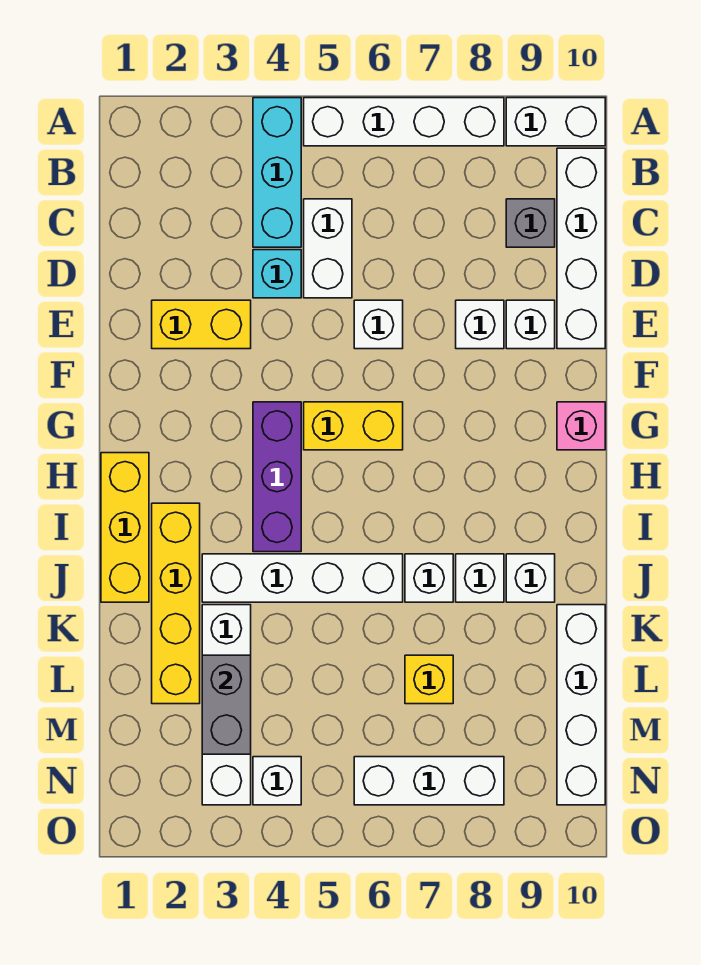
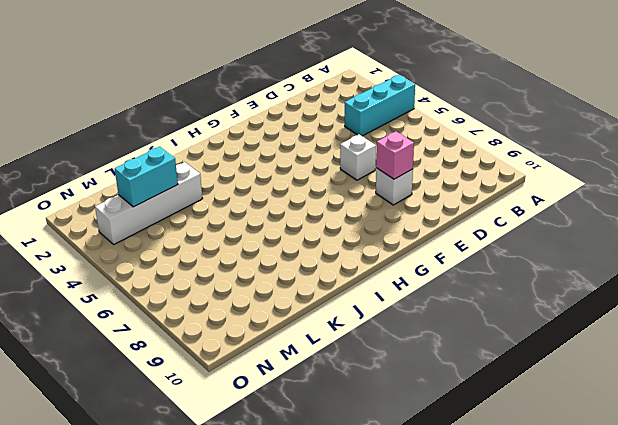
pink brick E8 level 2 -> pink brick G10 level 1
cyan brick L3:M3 level 2 -> grey brick L3:M3 level 2
none -> white brick A5:A8 level 1
none -> white brick A9:A10 level 1
none -> white brick B10:E10 level 1

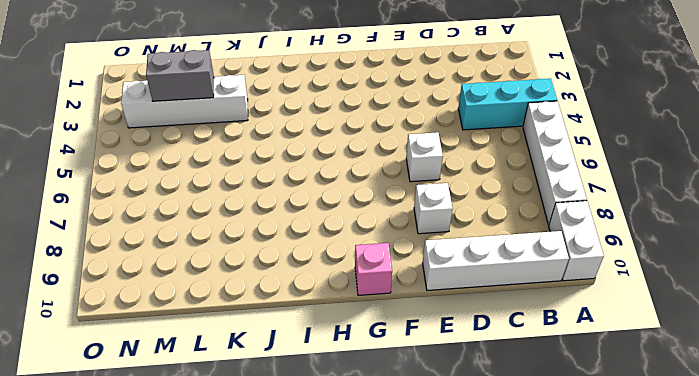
none -> white brick C5:D5 level 1
none -> grey brick C9 level 1
none -> cyan brick D4 level 1

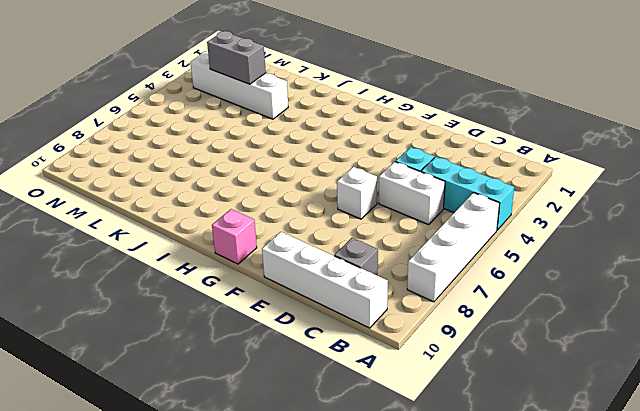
none -> white brick A9:A10 level 1
none -> yellow brick E2:E3 level 1
none -> white brick E8 level 1

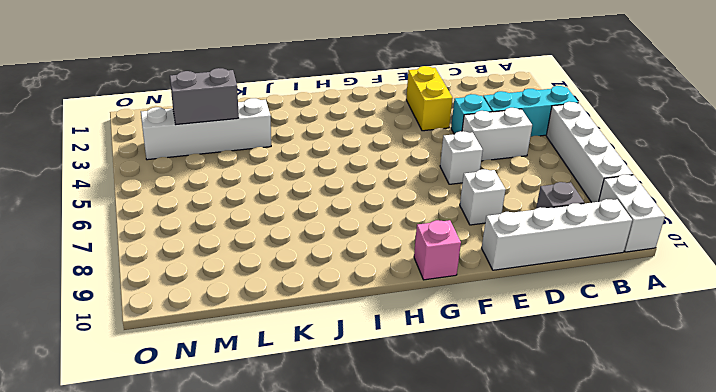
none -> white brick E9 level 1
none -> purple brick G4:I4 level 1
none -> yellow brick G5:G6 level 1

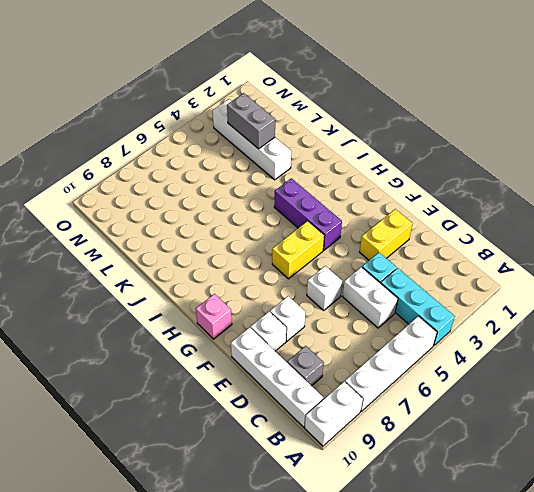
none -> yellow brick H1:J1 level 1
none -> yellow brick I2:L2 level 1
none -> white brick J3:J6 level 1

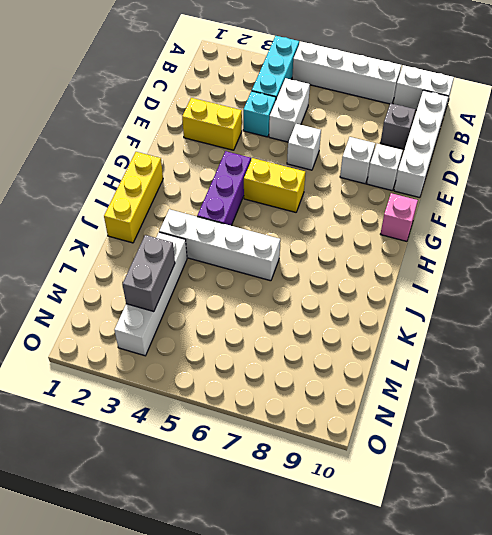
none -> yellow brick I2:L2 level 1
none -> white brick J7 level 1
none -> white brick J8 level 1

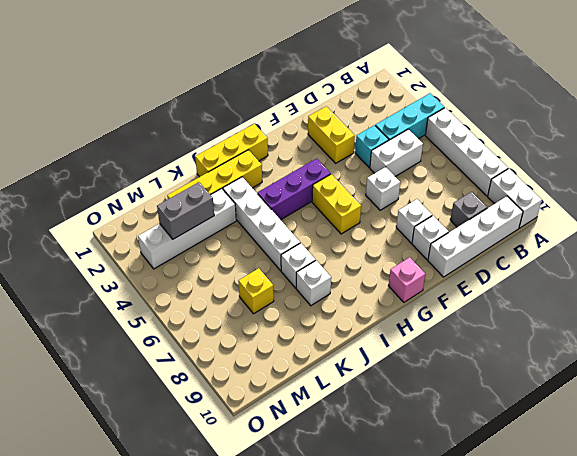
none -> white brick J9 level 1
none -> white brick K10:N10 level 1
none -> white brick N4 level 1

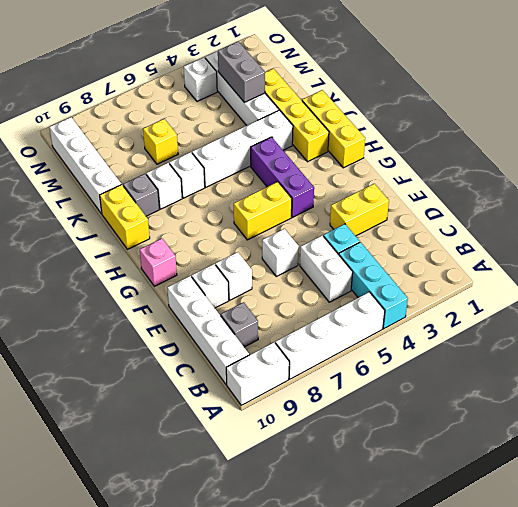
yellow brick I10:J10 level 1 -> none
grey brick J9 level 1 -> white brick J9 level 1
none -> white brick N6:N8 level 1

